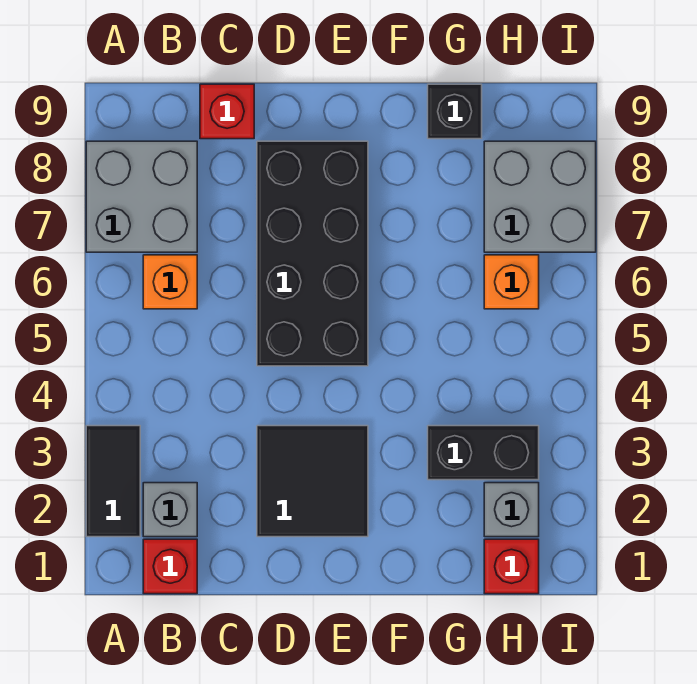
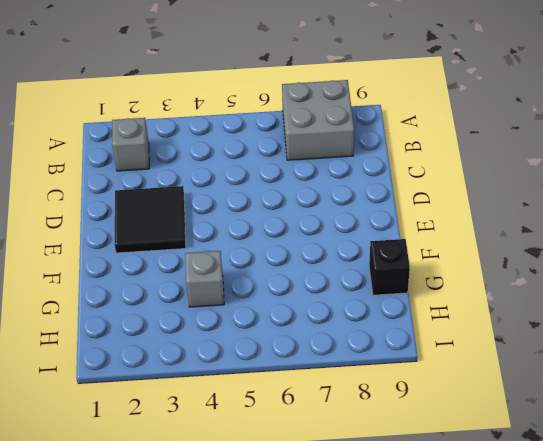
grey brick G4 level 1 -> grey brick H2 level 1
none -> black tile A2:A3 level 1
none -> red brick B1 level 1
none -> orange brick B6 level 1

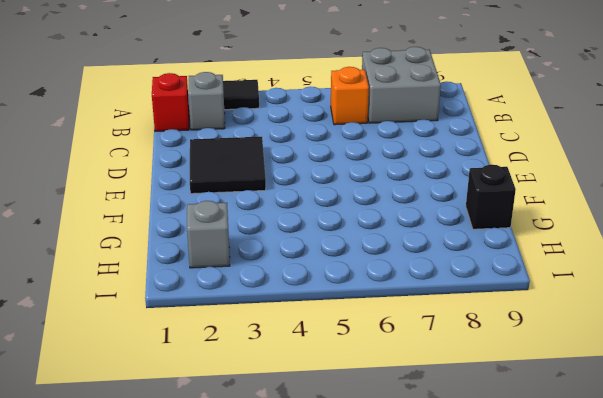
none -> red brick C9 level 1
none -> black brick D5:E8 level 1
none -> black brick G3:H3 level 1

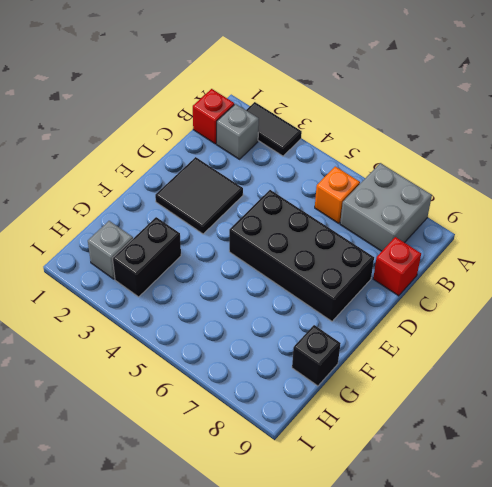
none -> red brick H1 level 1
none -> orange brick H6 level 1
none -> grey brick H7:I8 level 1

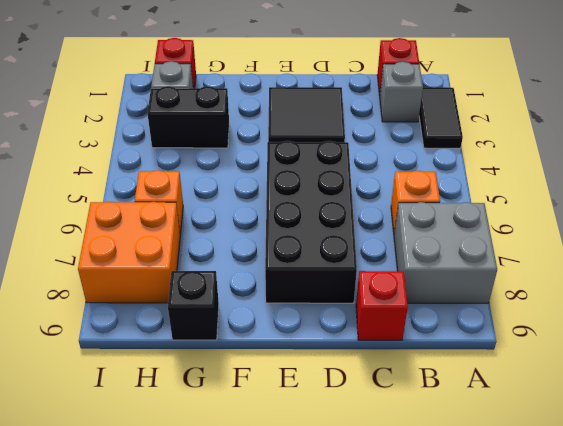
orange brick H7:I8 level 1 -> grey brick H7:I8 level 1

